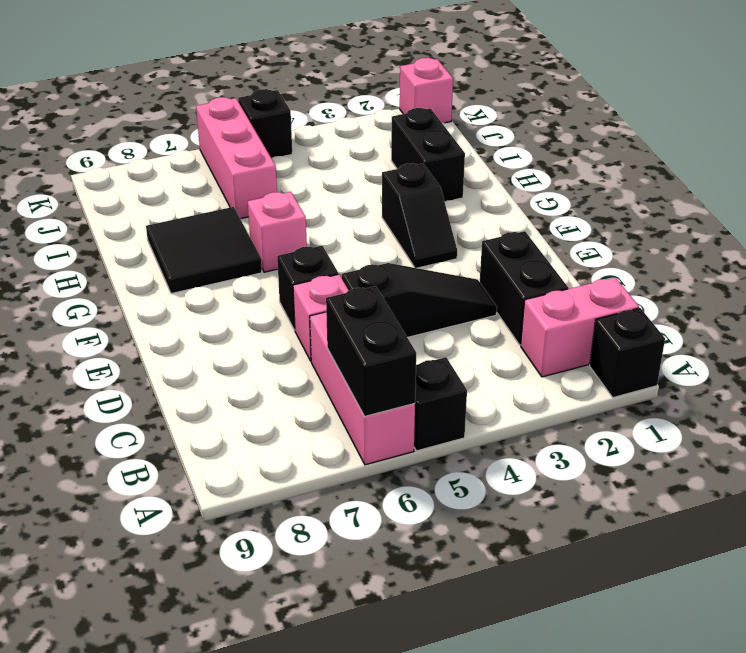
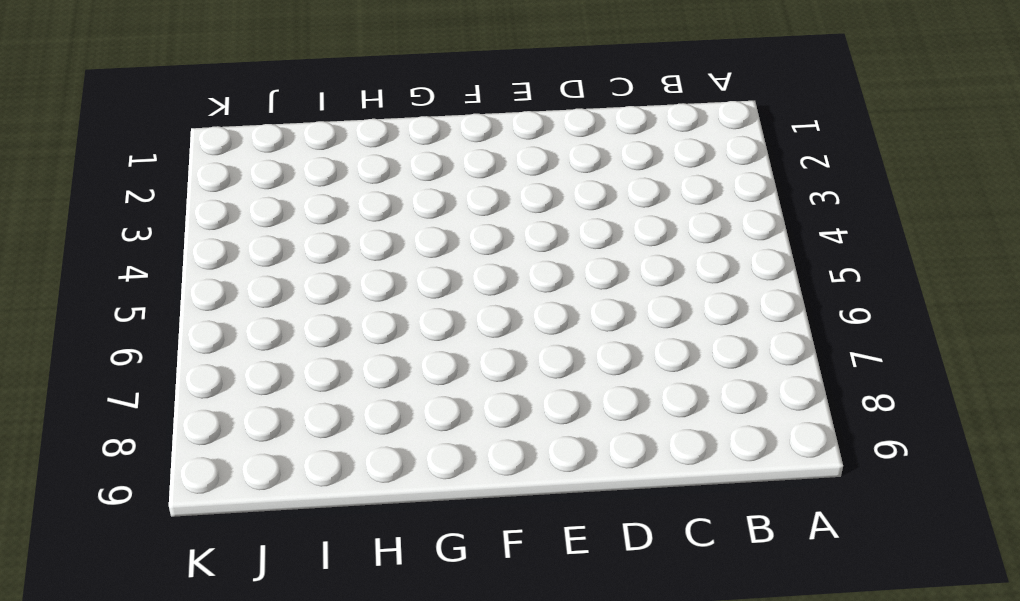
none -> black brick A1 level 1
none -> black brick A5 level 1
none -> pink brick A6:C6 level 1

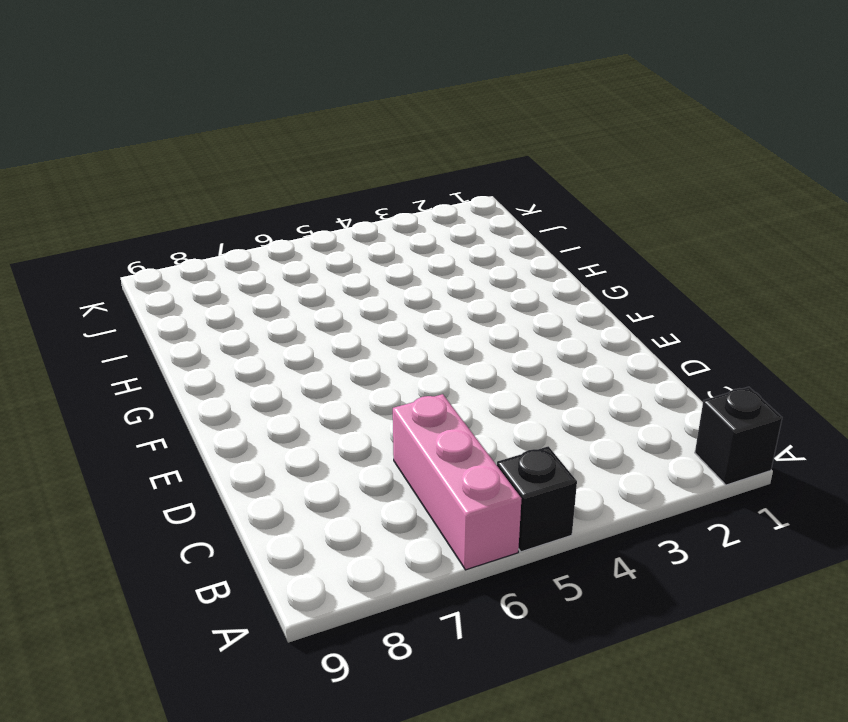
none -> pink brick B1:B2 level 1
none -> black brick C2:D2 level 1
none -> black slope D3:D5 level 1 top 5

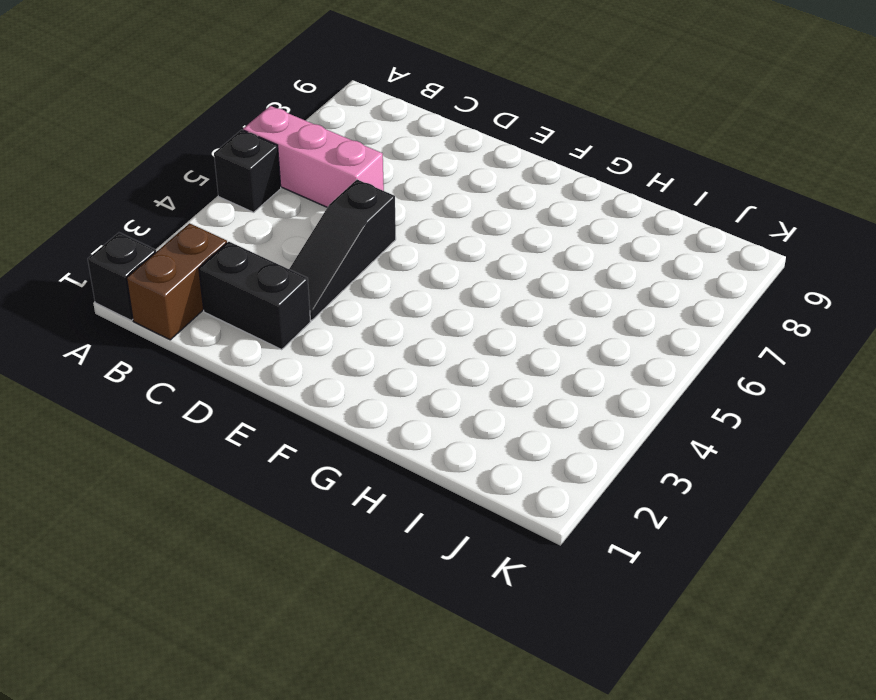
brown brick B1:B2 level 1 -> pink brick B1:B2 level 1
none -> pink brick D6 level 1
none -> black brick E6 level 1
none -> black slope F3:G3 level 1 top G

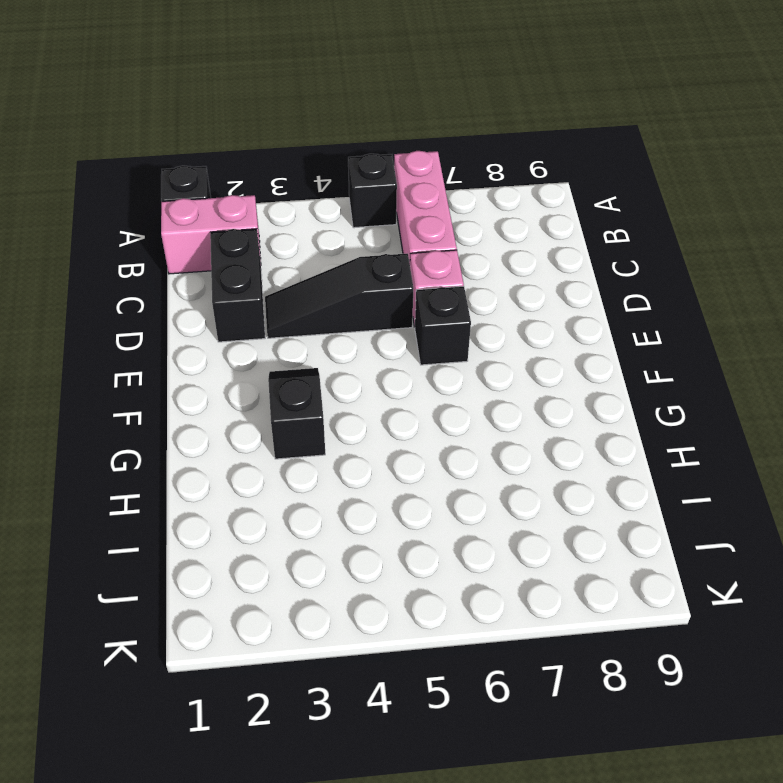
none -> pink brick G6 level 1
none -> black tile G7:H8 level 1
none -> black brick H2:I2 level 1

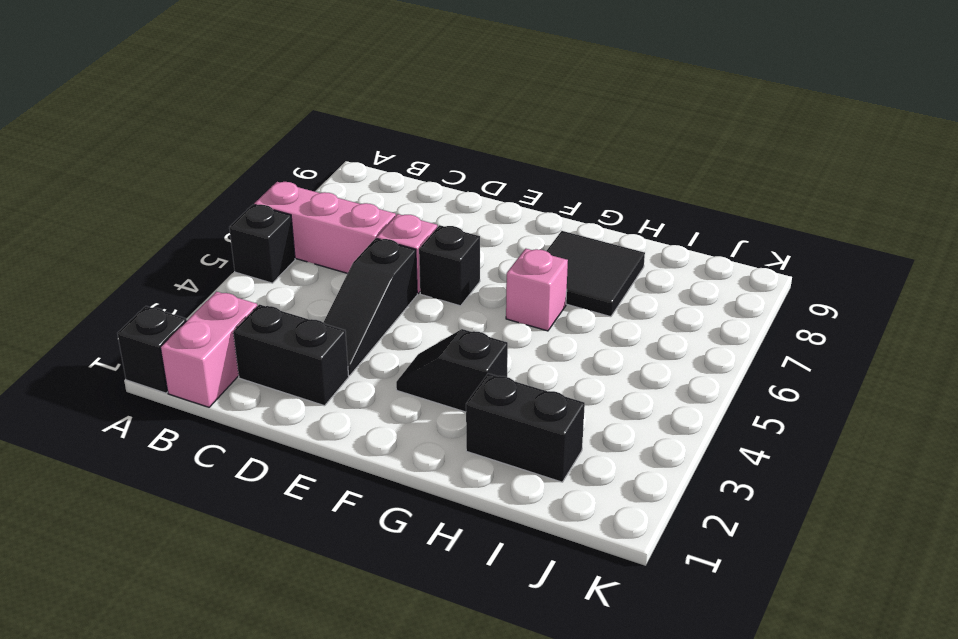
none -> pink brick I6:K6 level 1
none -> pink brick K1 level 1
none -> black brick K5 level 1

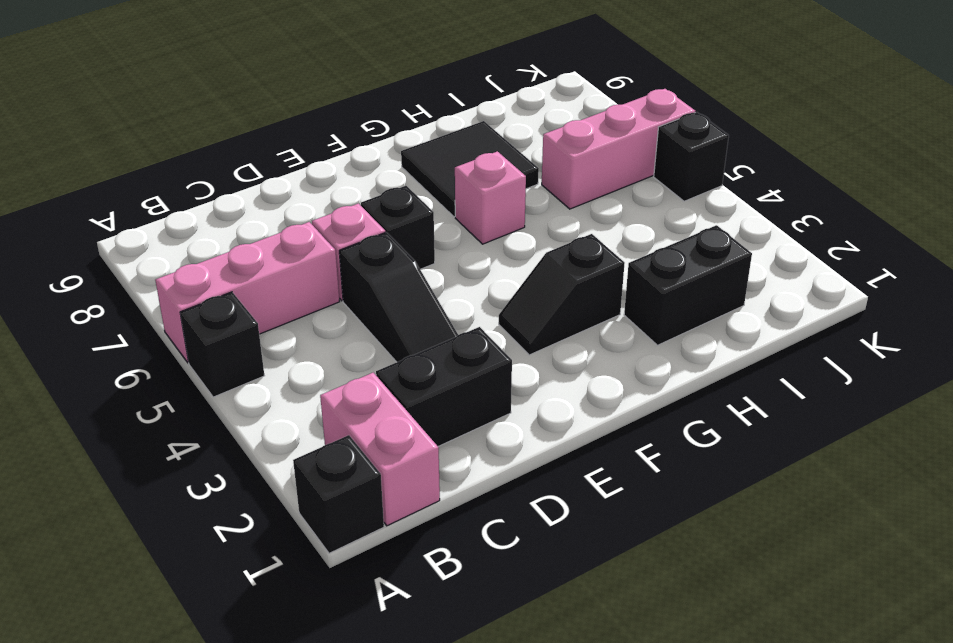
none -> pink brick K1 level 1
none -> black brick A6:B6 level 2

